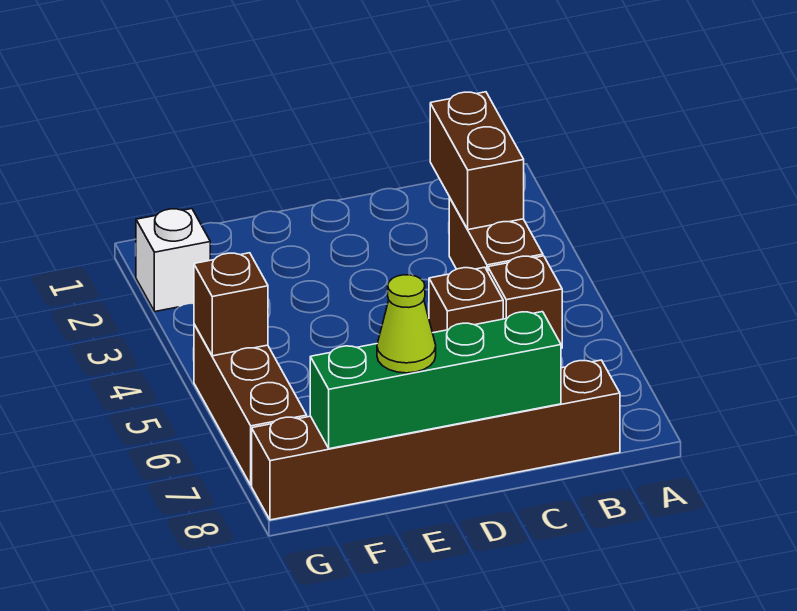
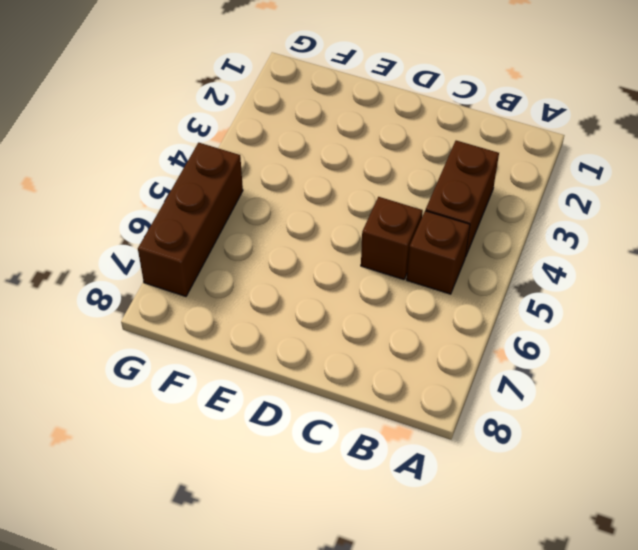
none -> brown brick B8:G8 level 1
none -> white brick G2 level 1

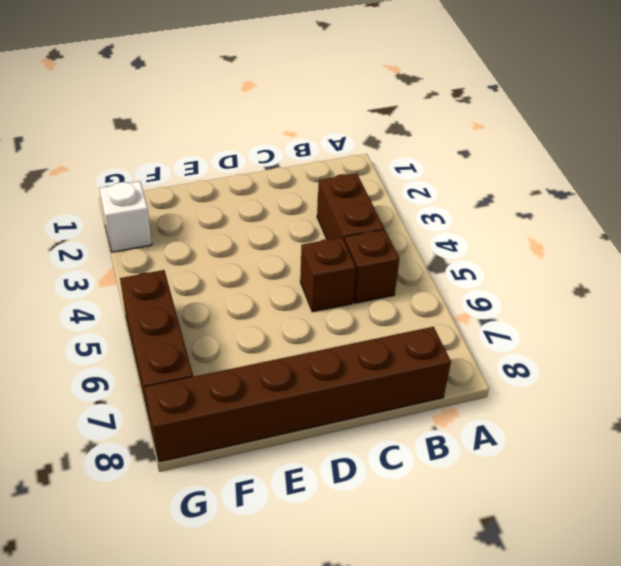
none -> brown brick B2:B3 level 2
none -> green brick C8:F8 level 2

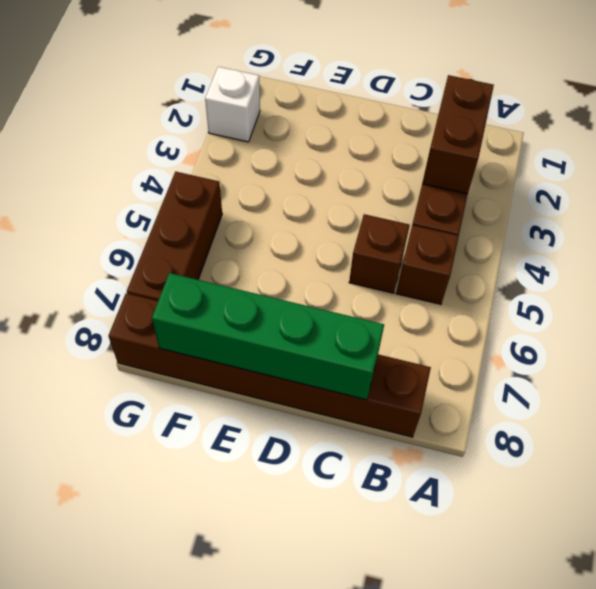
none -> brown brick G5 level 2
none -> lime cone E8 level 3

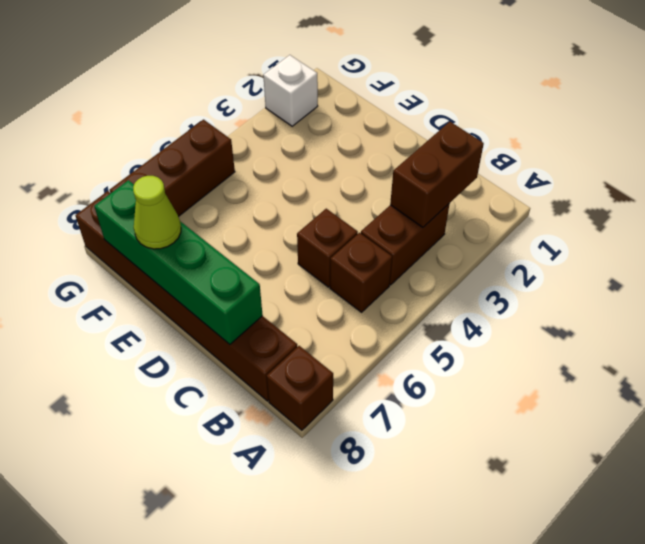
brown brick A8 level 1 -> brown brick G5 level 2

